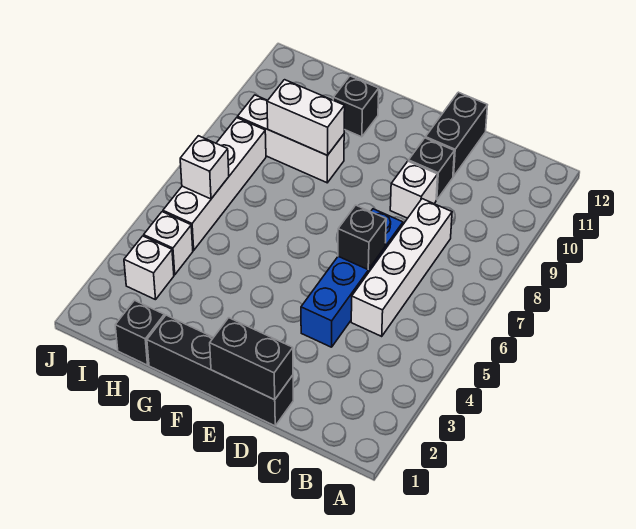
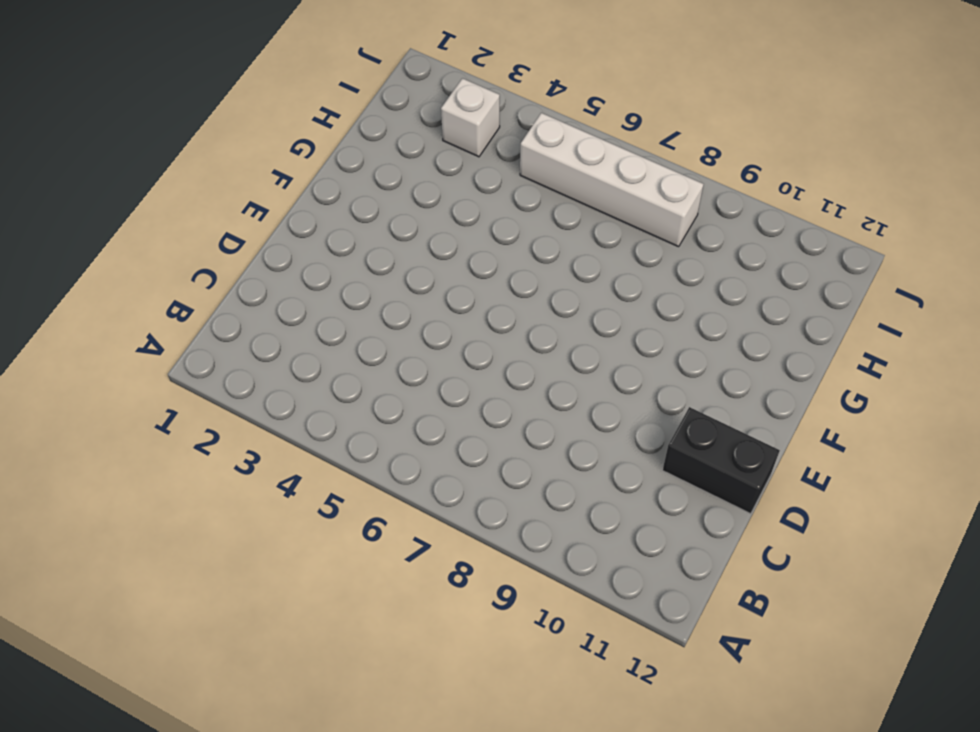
none -> white brick C5:C8 level 1
none -> black brick D1:G1 level 1
none -> blue brick D4:D7 level 1

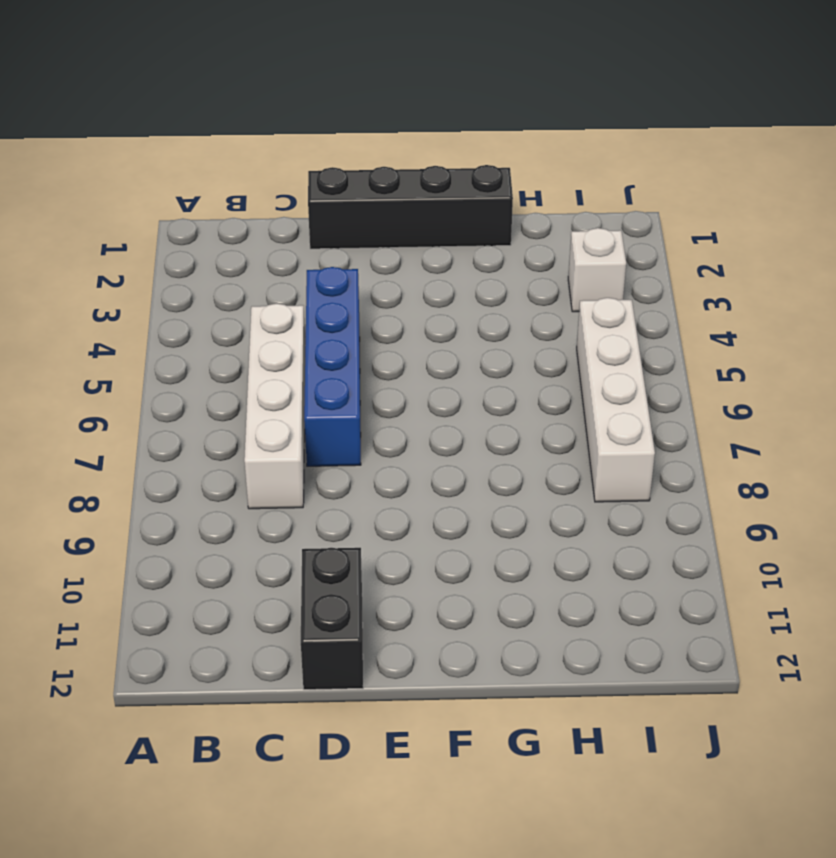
none -> white brick D9 level 1
none -> black brick D10 level 1
none -> white brick G9:I9 level 1

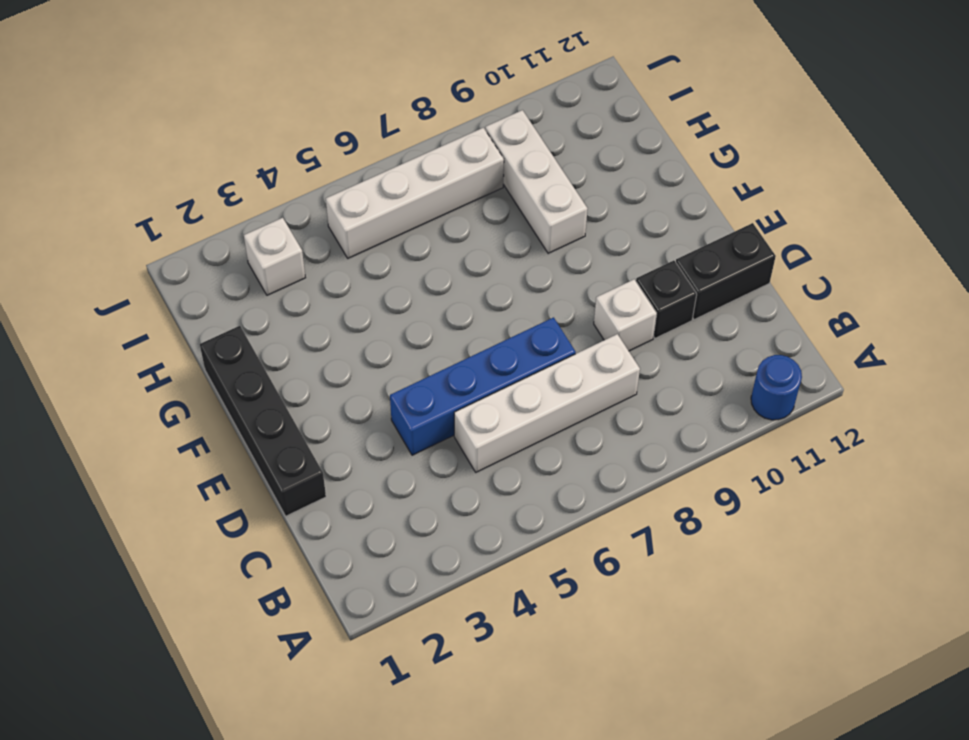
blue round brick A11 level 1 -> none
none -> black brick G11 level 1
none -> black brick H1 level 1
none -> white brick I4 level 1

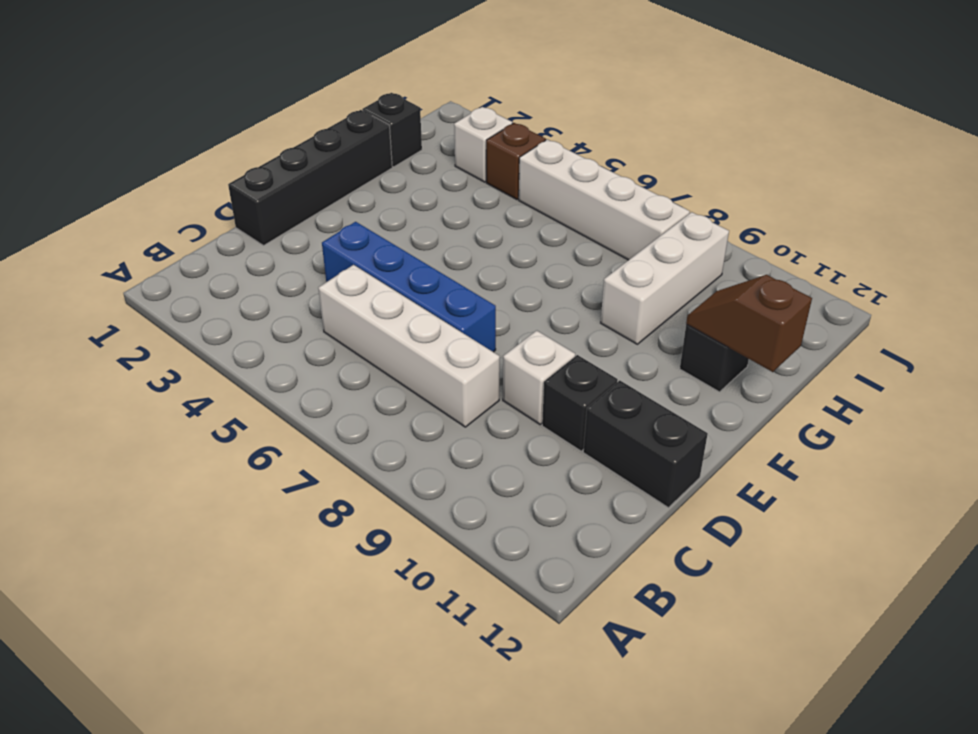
brown slope G11:G12 level 2 top 12 -> none
brown brick I4 level 1 -> white brick I4 level 1
none -> black brick D1:E1 level 2
none -> black brick D6 level 2
none -> white brick G9:H9 level 2

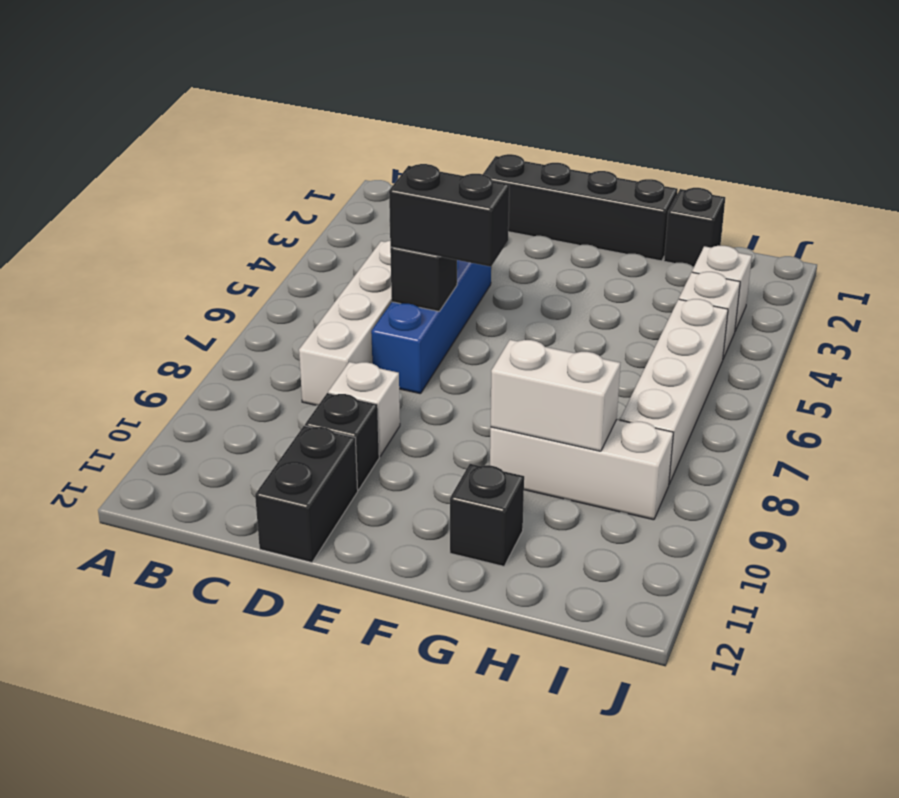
black brick D6:E6 level 3 -> black brick D1:E1 level 2
none -> white brick I6 level 2

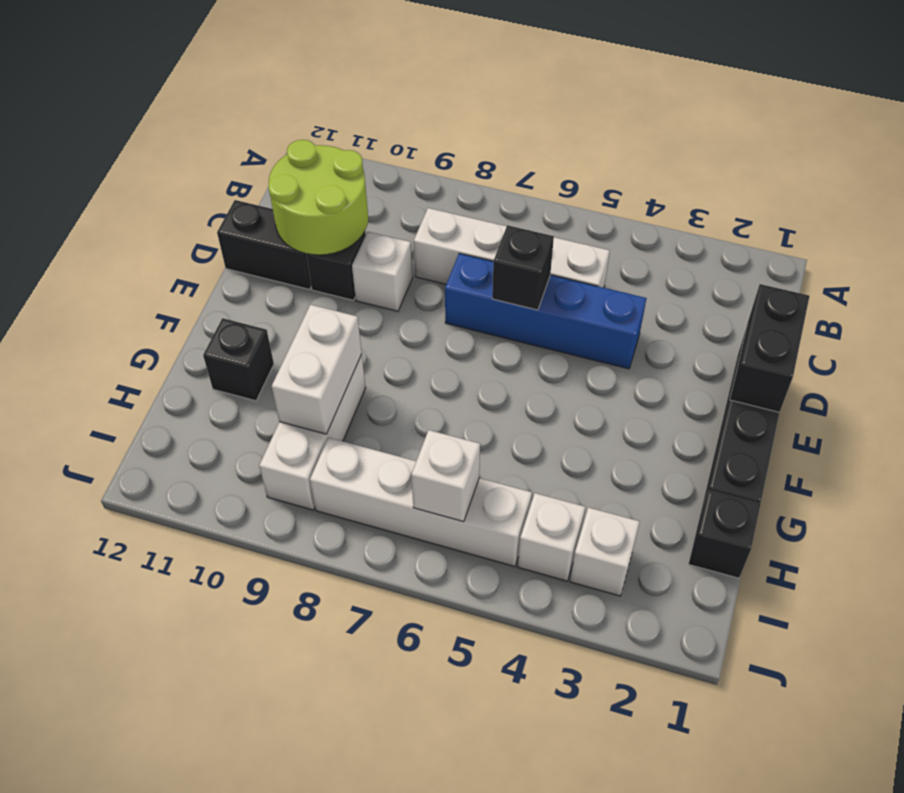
lime round brick C10:D11 level 2 -> none

